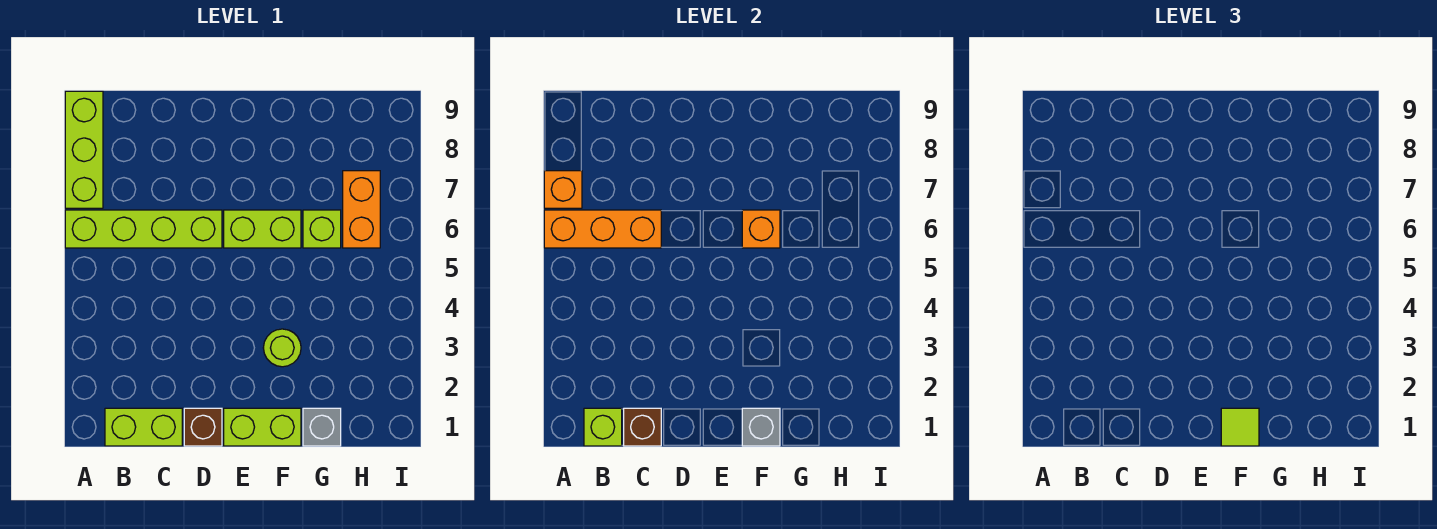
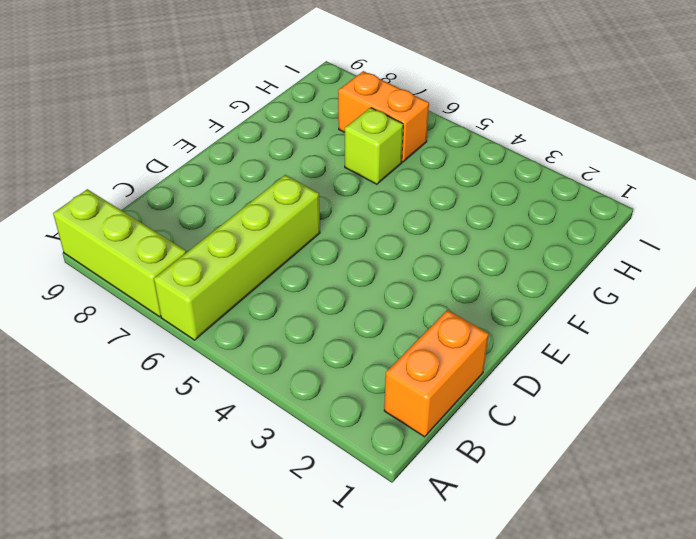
orange brick B1:C1 level 1 -> lime brick B1:C1 level 1
none -> brown brick D1 level 1
none -> lime brick E1:F1 level 1
none -> lime brick E6:F6 level 1

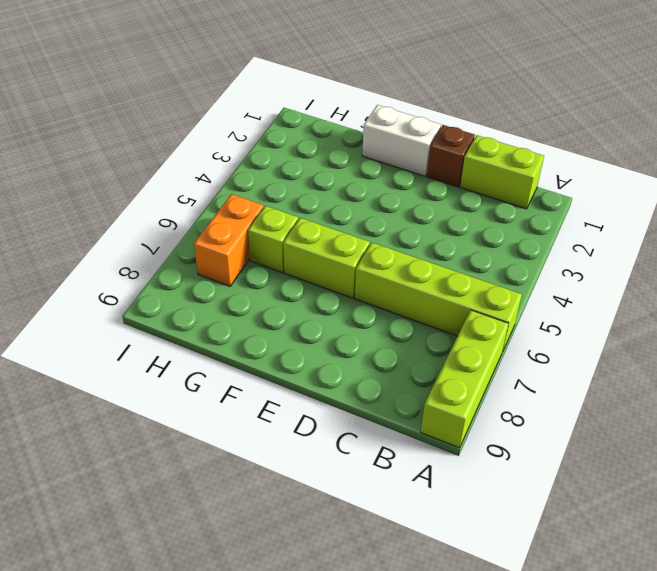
white brick E1:F1 level 1 -> lime brick E1:F1 level 1
none -> lime round brick F3 level 1
none -> grey brick G1 level 1
none -> orange brick A6:C6 level 2

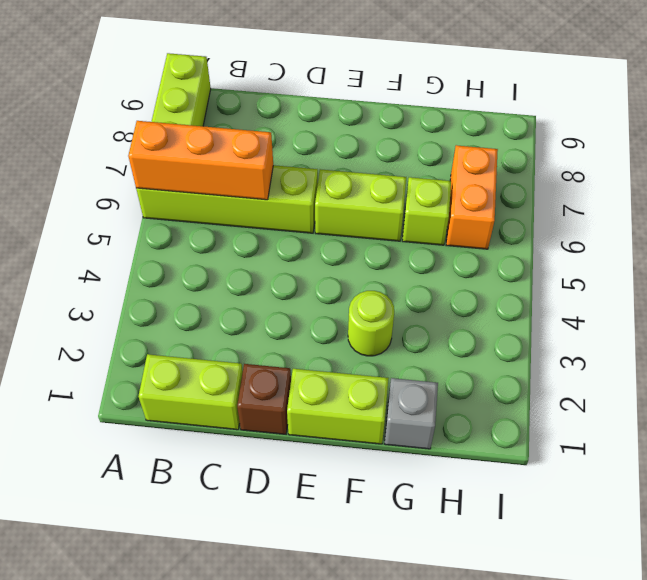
none -> orange brick A7 level 2
none -> lime brick B1 level 2
none -> brown brick C1 level 2

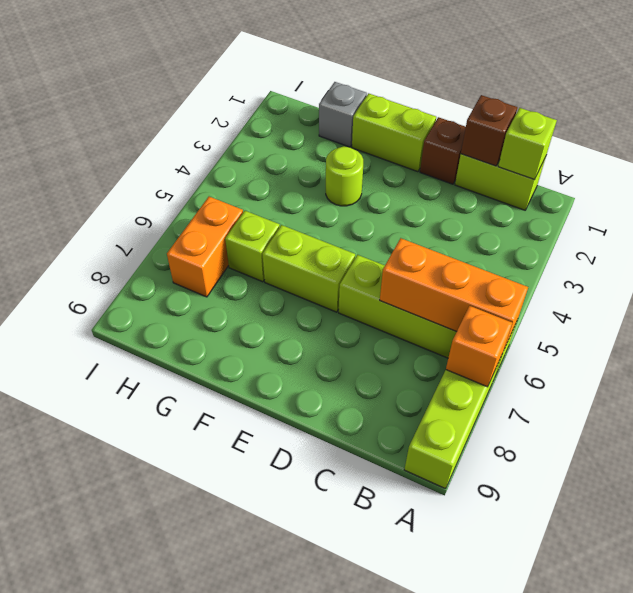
none -> grey brick F1 level 2
none -> orange brick F6 level 2
none -> lime tile F1 level 3

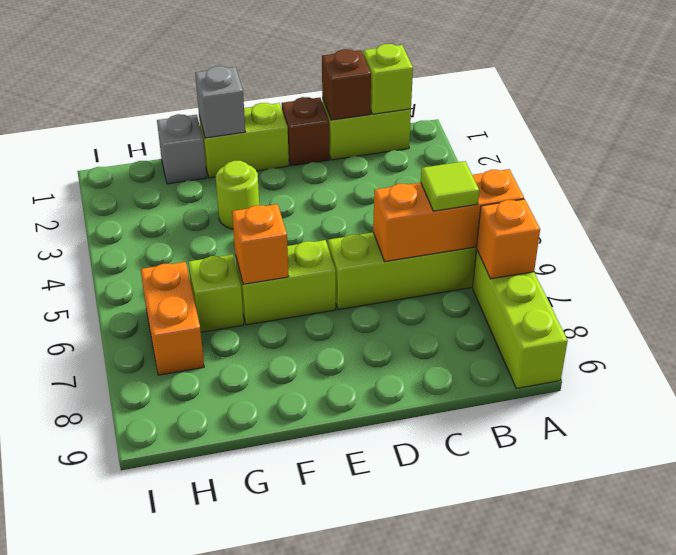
lime tile B6 level 3 -> lime tile F1 level 3

